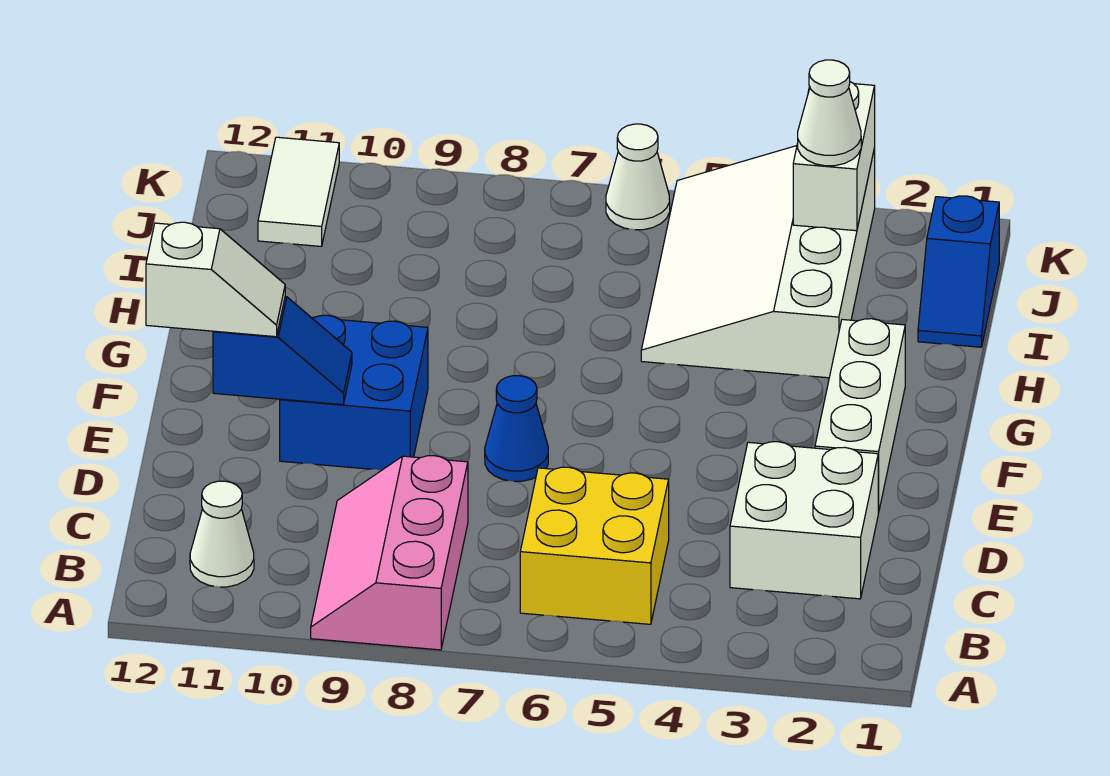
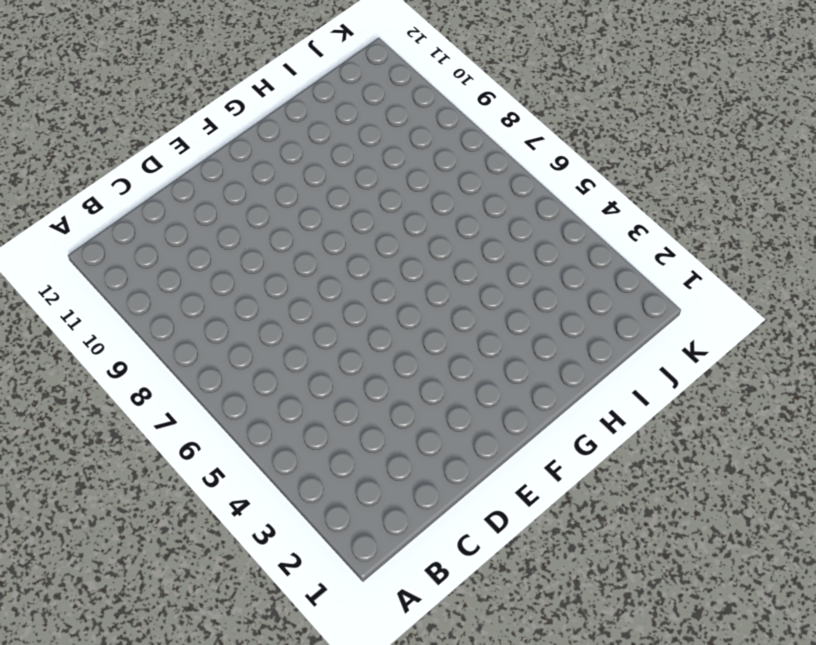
none -> pink slope A8:C9 level 1 top 8
none -> yellow brick B5:C6 level 1
none -> white cone B11 level 1

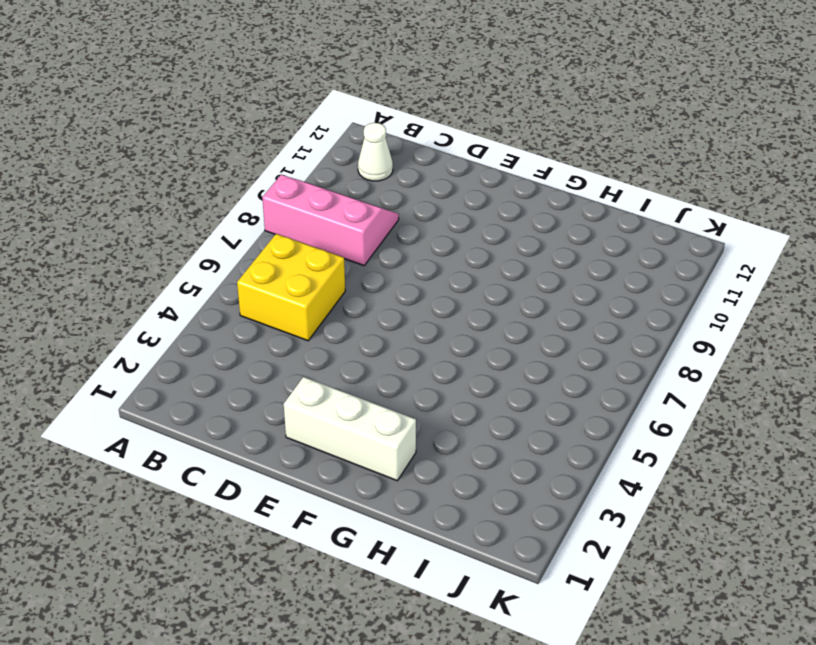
none -> white brick C2:D3 level 1
none -> blue cone E7 level 1
none -> blue brick E9:F10 level 1

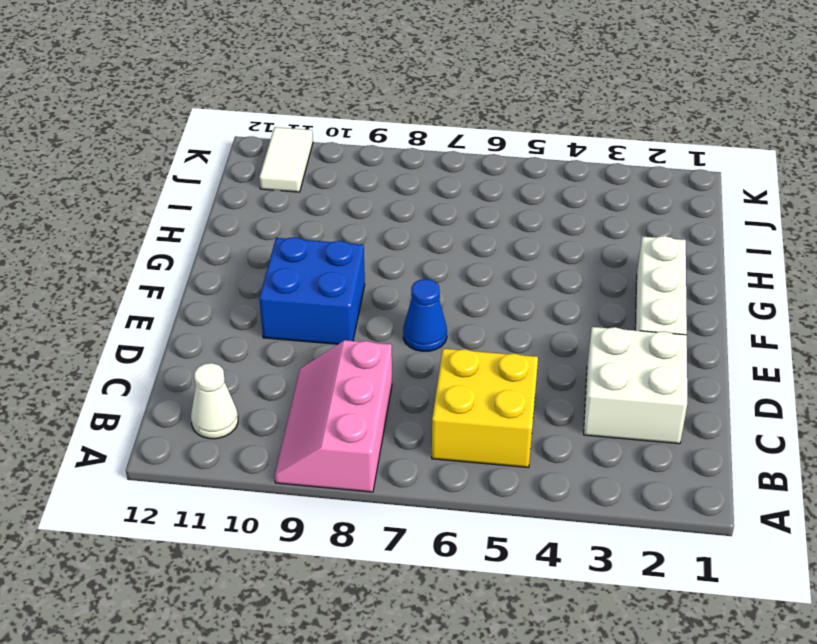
none -> white slope H3:K5 level 1 top 3
none -> blue slope I1:J1 level 1 top J
none -> white cone K6 level 1

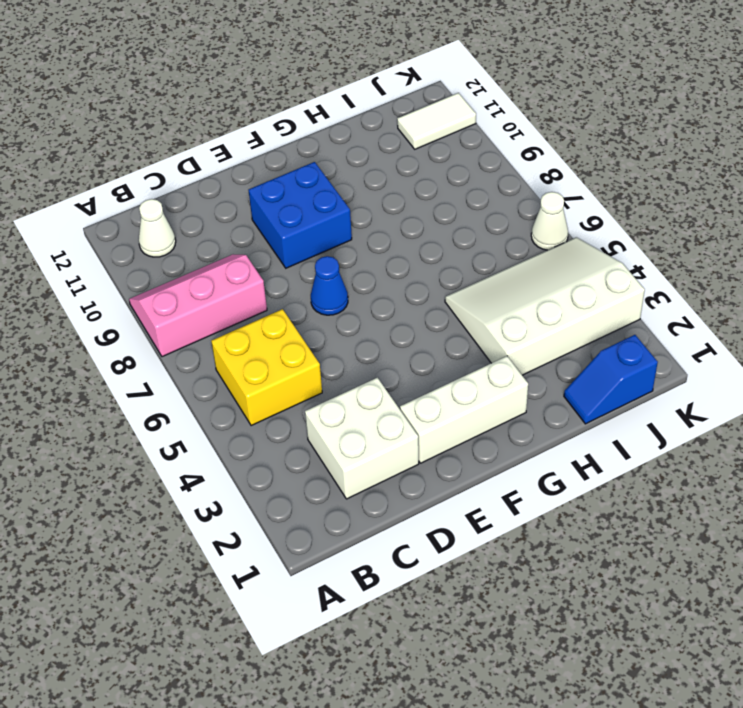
none -> blue slope E10:E11 level 2 top 11
none -> white brick J3:K3 level 2
none -> white slope E11:E12 level 3 top 12

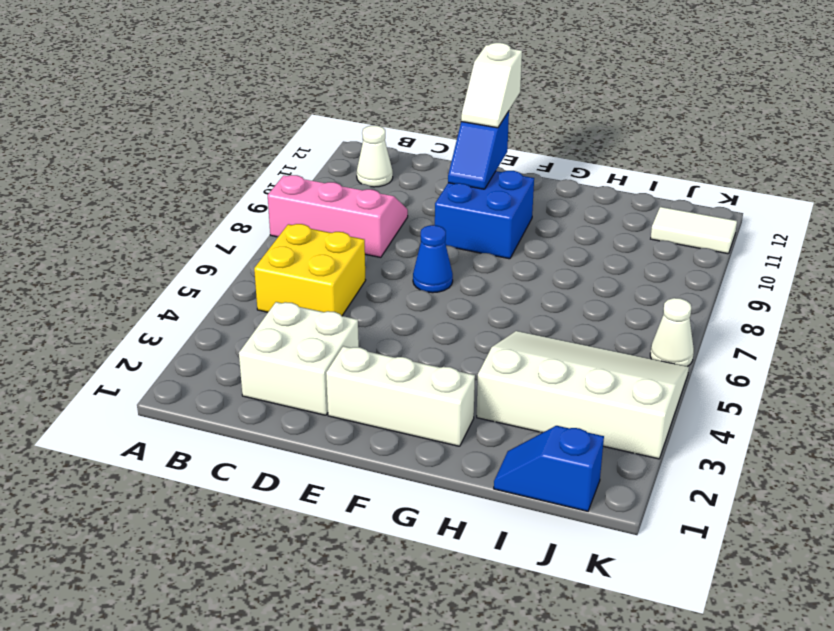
none -> white brick J3:K3 level 2
none -> white cone J3 level 3

